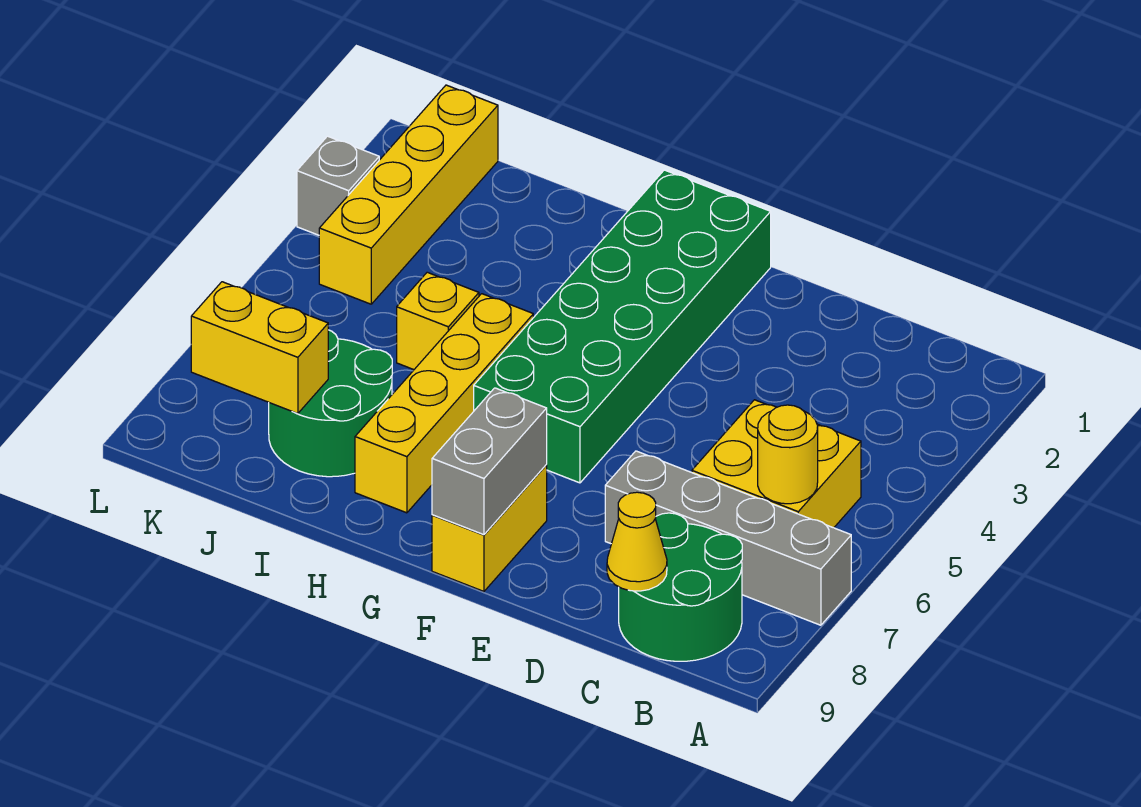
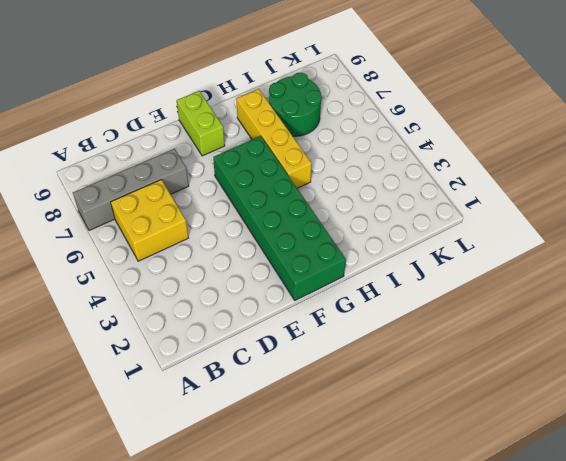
lime brick F8:F9 level 1 -> yellow brick F8:F9 level 1
none -> green round brick B8:C9 level 1
none -> yellow brick I5 level 1
none -> yellow brick K1:K4 level 1

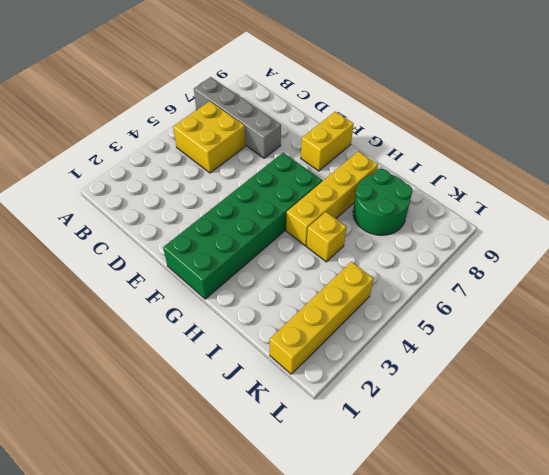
none -> green round brick B8:C9 level 1
none -> grey brick L3 level 1
none -> yellow round brick B6 level 2

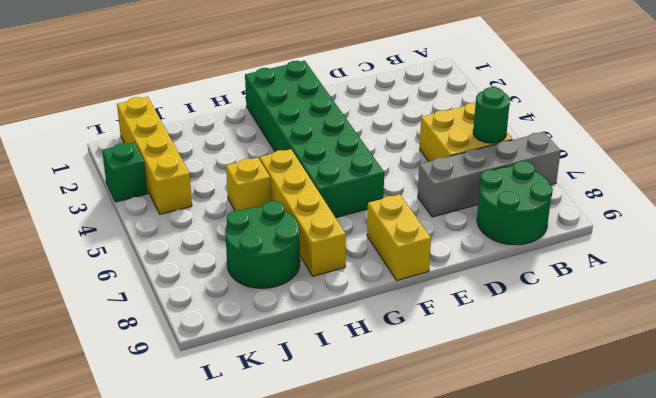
green round brick B6 level 2 -> yellow round brick B6 level 2
green brick L3 level 1 -> grey brick L3 level 1
none -> yellow cone C9 level 2
none -> grey brick F8:F9 level 2
none -> yellow brick J8:K8 level 2

